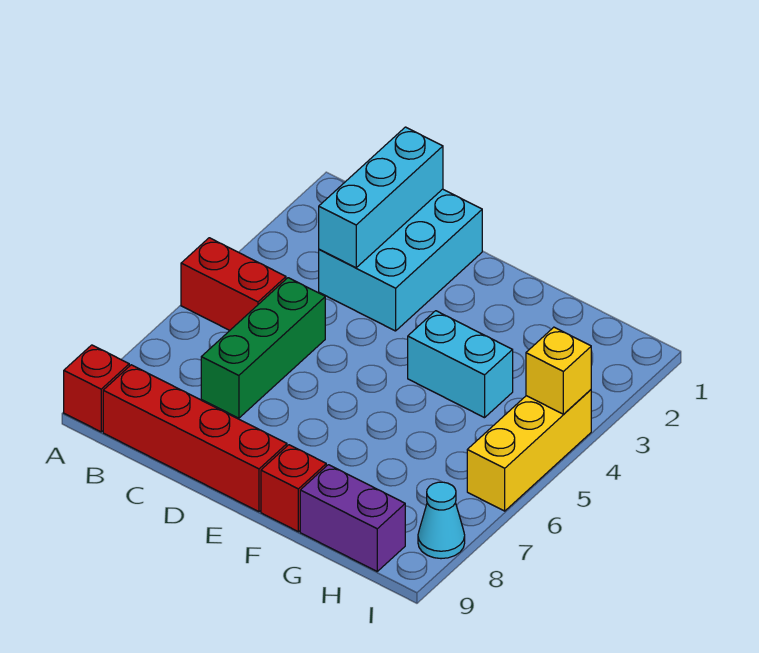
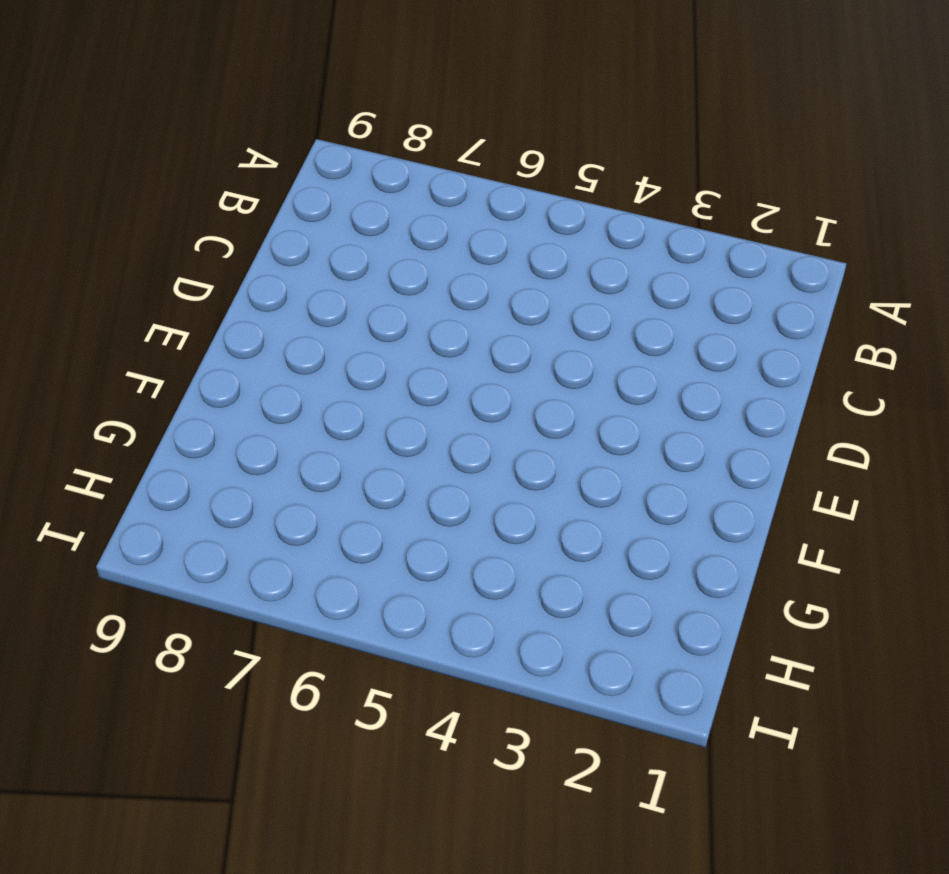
none -> red brick A5:B5 level 1
none -> red brick A9 level 1
none -> red brick B9:E9 level 1

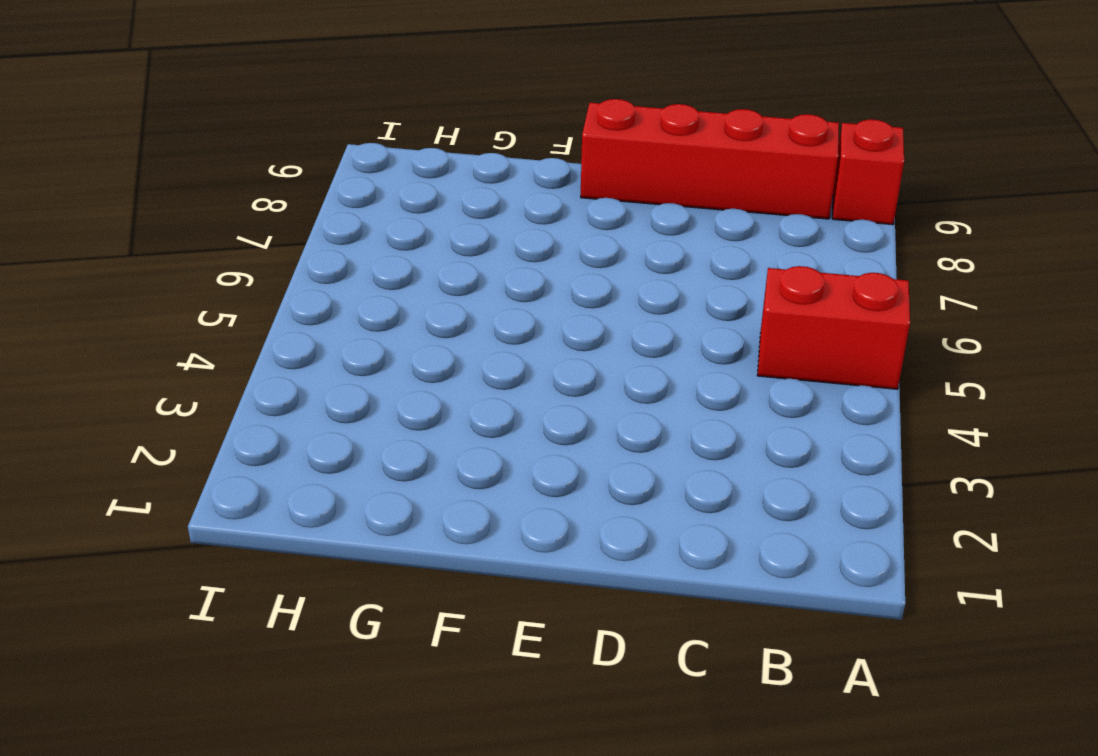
none -> cyan brick C1:D3 level 1
none -> green brick C5:C7 level 1
none -> cyan brick F4:G4 level 1

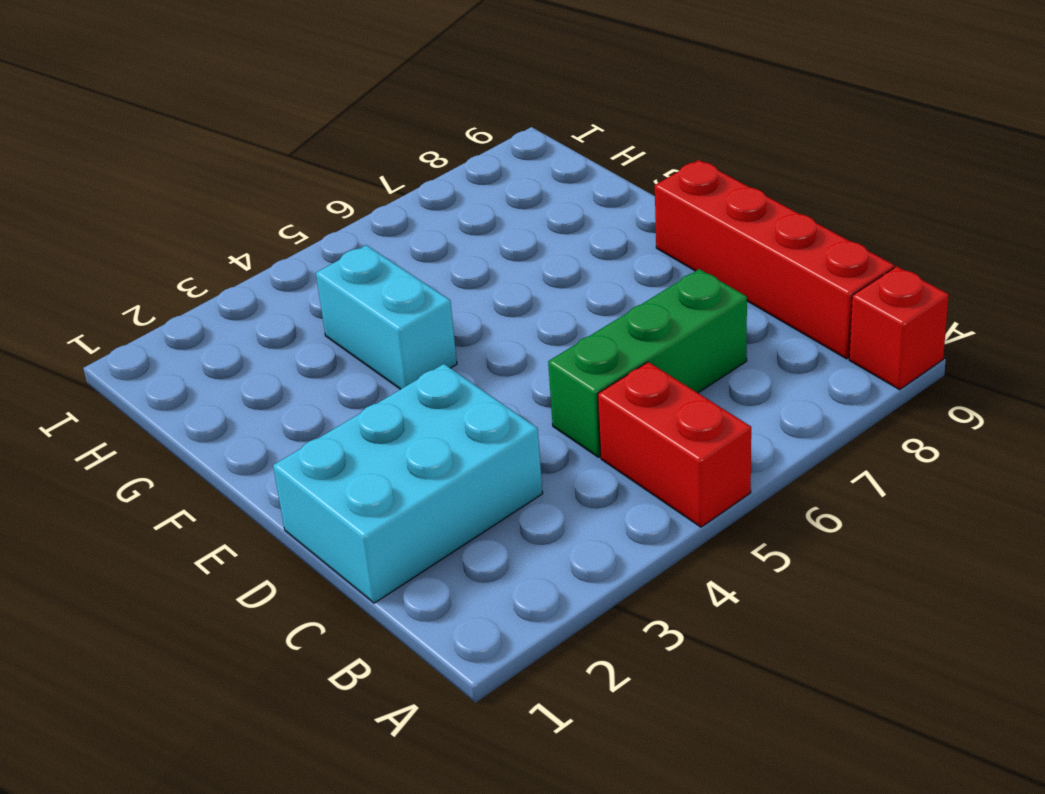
none -> red brick F9 level 1
none -> purple brick G9:H9 level 1
none -> yellow brick I4:I6 level 1

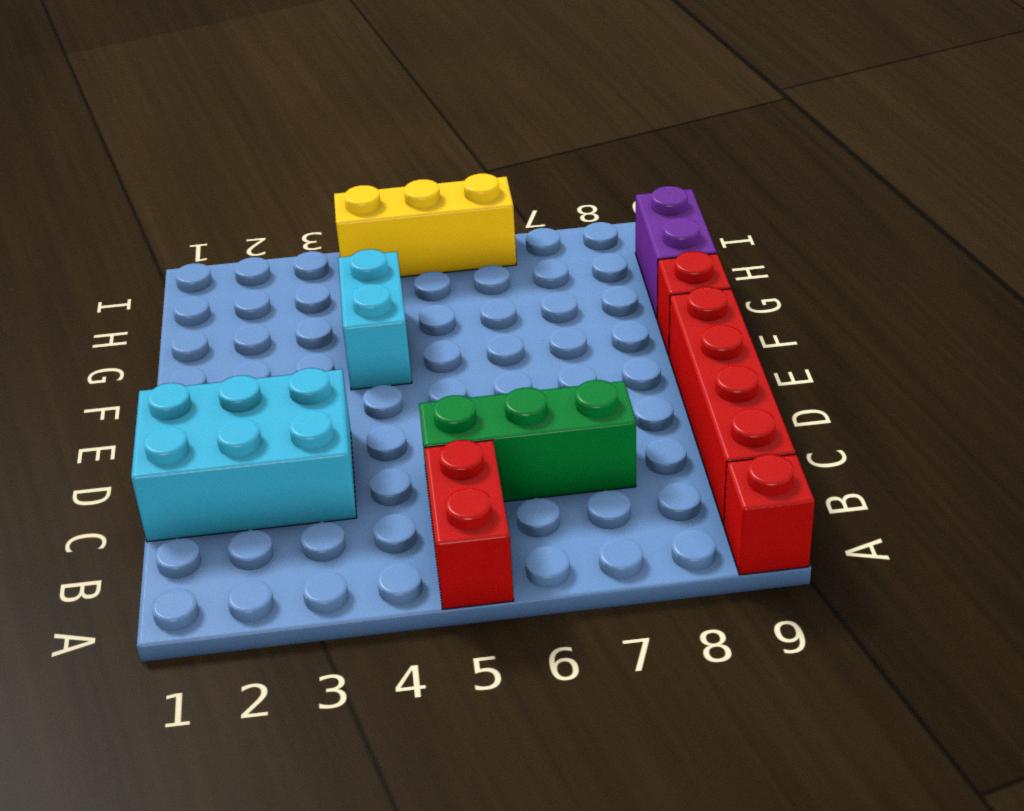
none -> cyan cone I8 level 1
none -> cyan brick C1:C3 level 2
none -> yellow brick I4 level 2

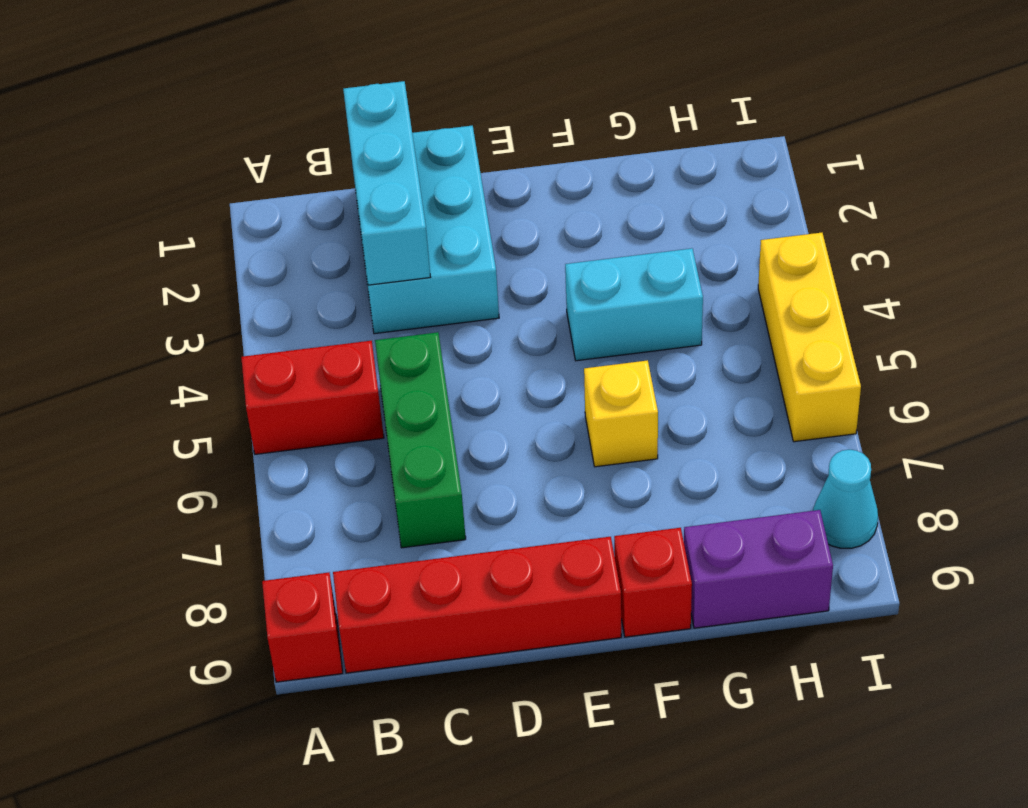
yellow brick F6 level 1 -> yellow brick I4 level 2

